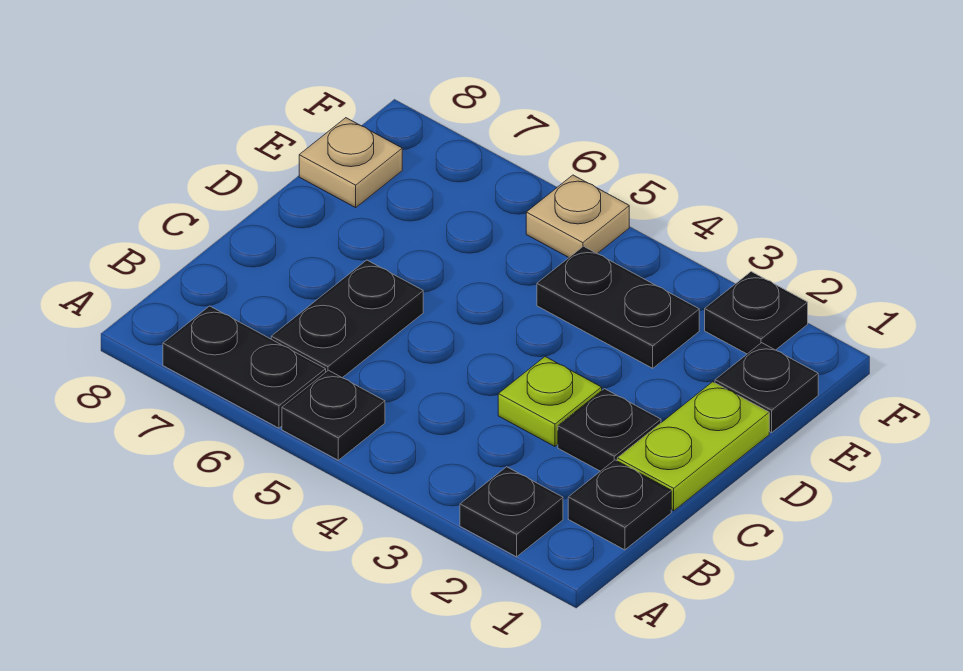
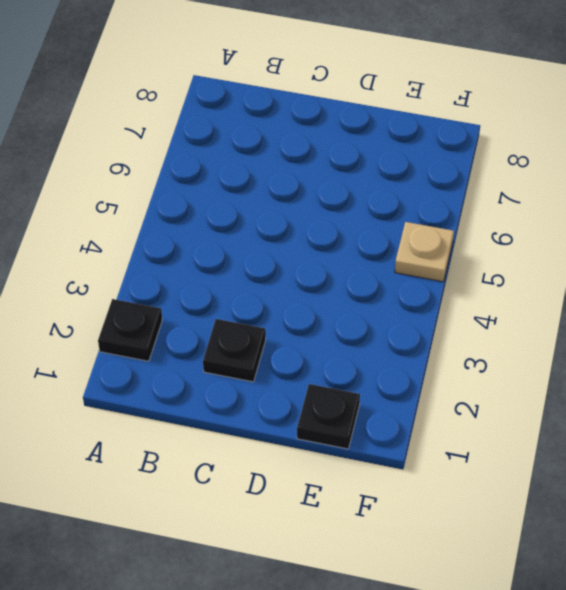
none -> black plate A5 level 1
none -> black plate A6:A7 level 1
none -> black plate B1 level 1

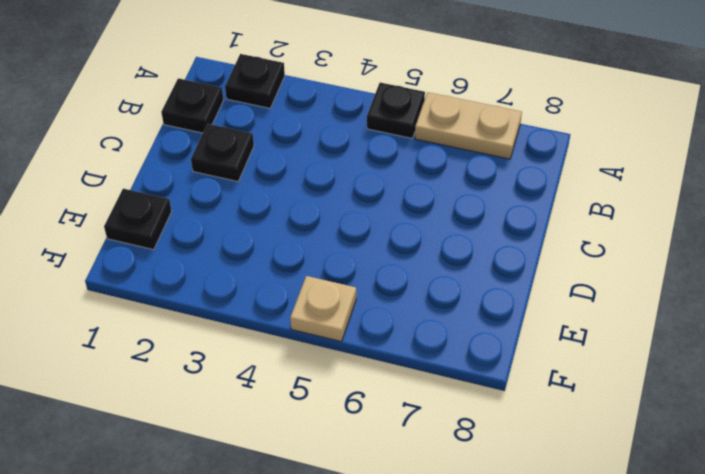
tan plate A6:A7 level 1 -> black plate A6:A7 level 1
none -> black plate B6:C6 level 1
none -> lime plate C1:D1 level 1
none -> lime plate C3 level 1

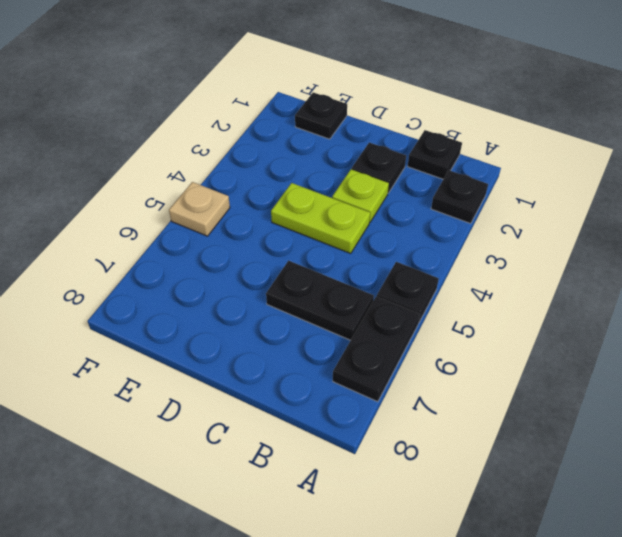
lime plate C4:D4 level 1 -> lime plate C1:D1 level 1
none -> black plate E3:E4 level 1
none -> tan plate E8 level 1
none -> black plate F2 level 1

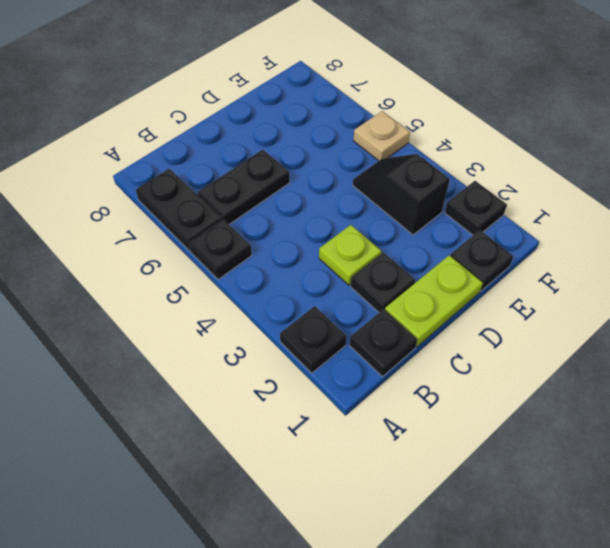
black slope E3:E4 level 1 top 3 -> black plate E3:E4 level 1
none -> tan plate E8 level 1

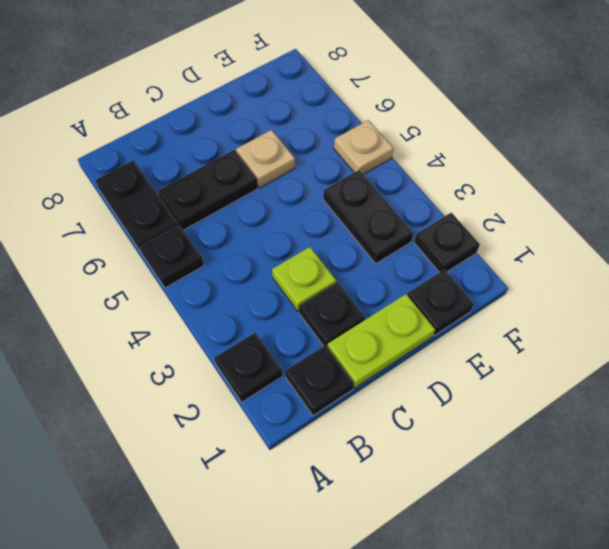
tan plate D6 level 1 -> tan plate E8 level 1

